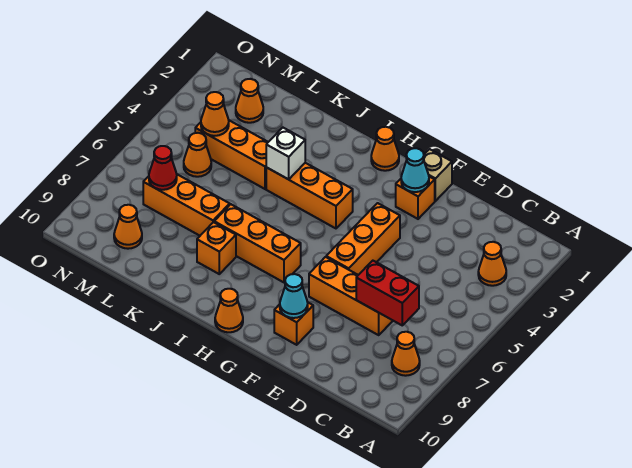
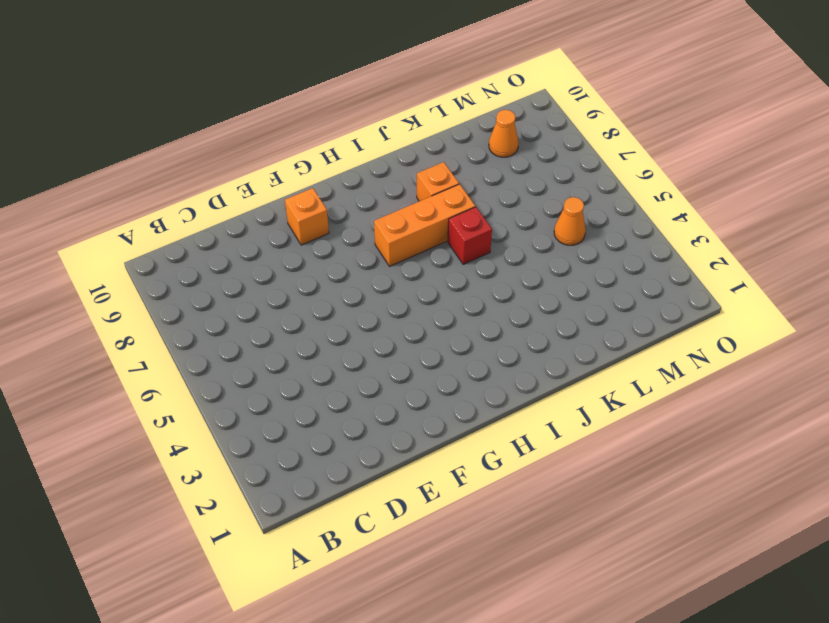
red brick J6 level 1 -> none
none -> orange cone B3 level 1
none -> orange cone B8 level 1
none -> orange brick D7:F7 level 1

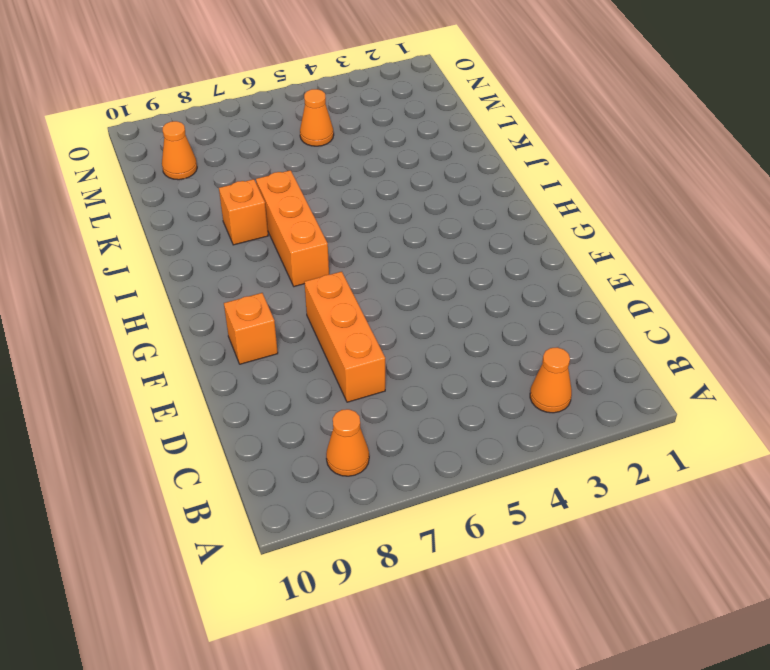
none -> tan brick F1 level 1
none -> orange brick F2 level 1
none -> orange brick F4:F6 level 1

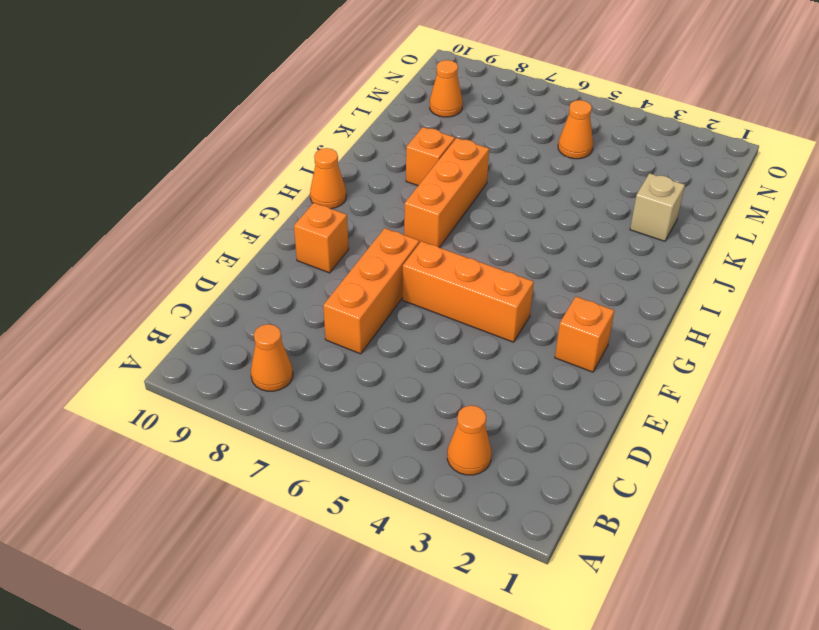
tan brick K2 level 1 -> tan brick F1 level 1
none -> orange cone H1 level 1
none -> orange brick H4:J4 level 1
none -> orange brick K4:M4 level 1

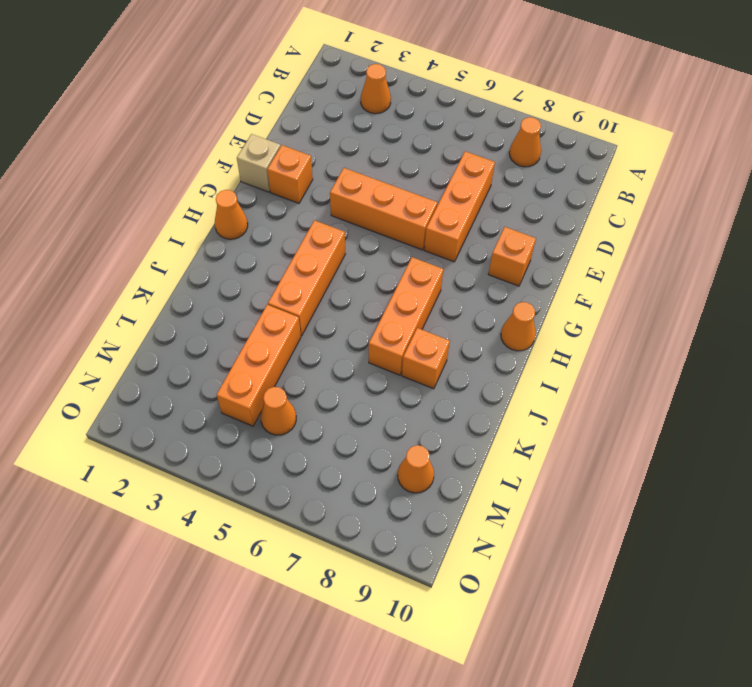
none -> orange brick K7:M7 level 1
none -> orange cone M2 level 1
none -> red brick C7:D7 level 2

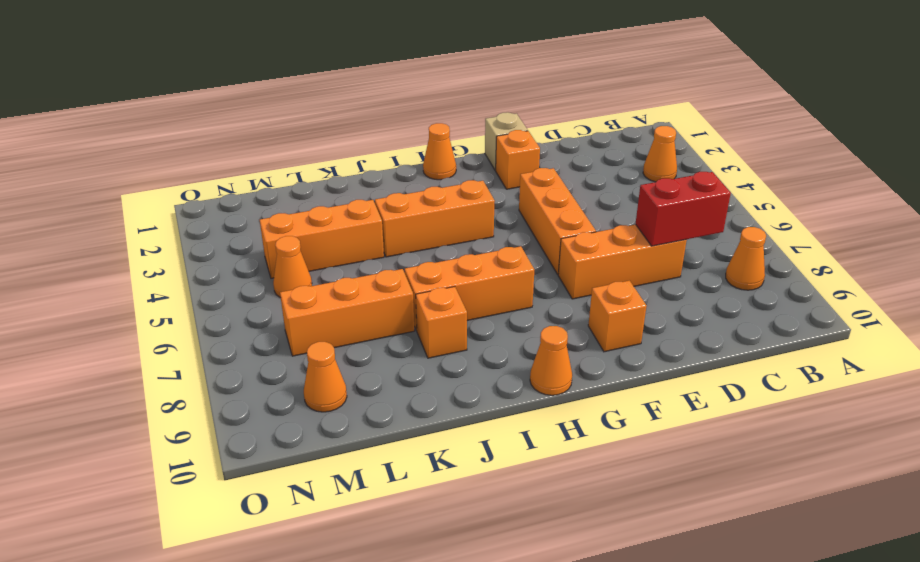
none -> orange cone M2 level 1
none -> cyan cone F2 level 2
none -> cyan cone F9 level 2

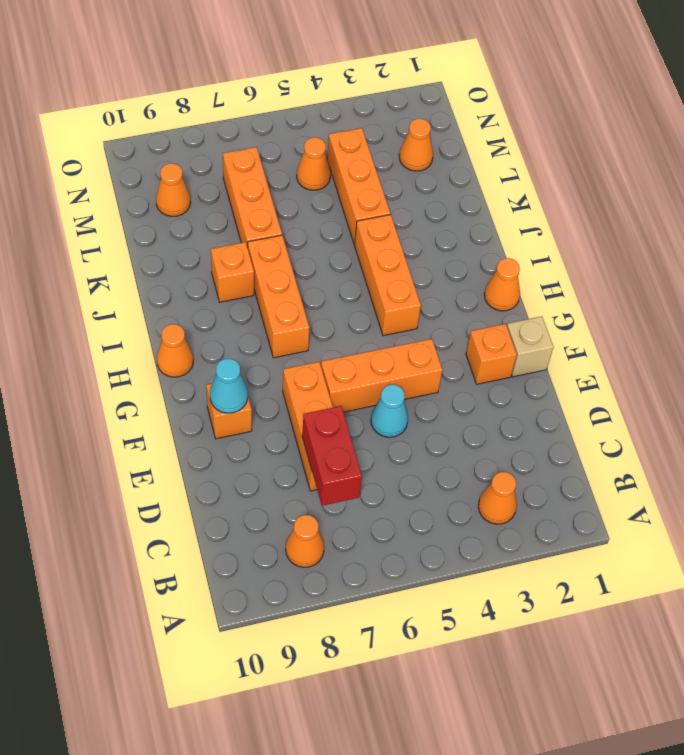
cyan cone E5 level 1 -> cyan cone F2 level 2
none -> white brick J4 level 2
none -> orange cone M4 level 2
none -> red cone M7 level 2

